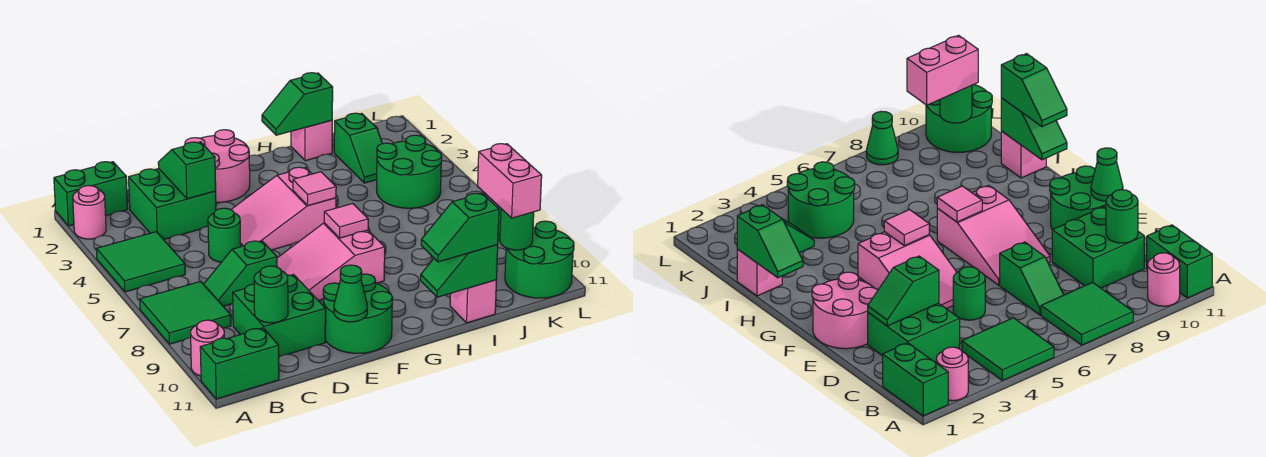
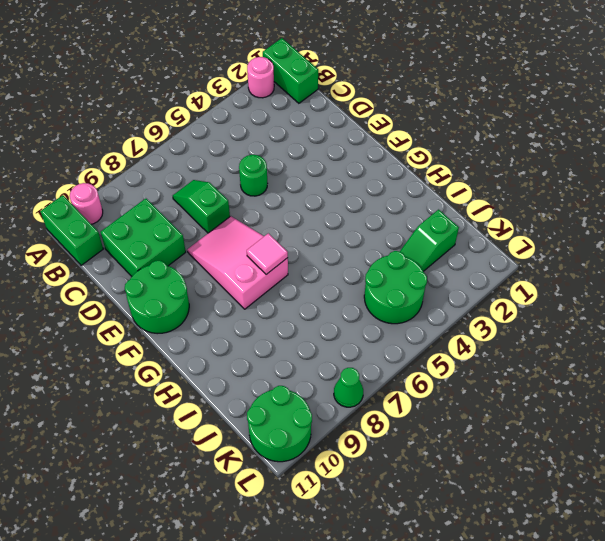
none -> green tile A4:B5 level 1
none -> green tile A7:B8 level 1
none -> green brick C2:D3 level 1
none -> pink round brick E1:F2 level 1

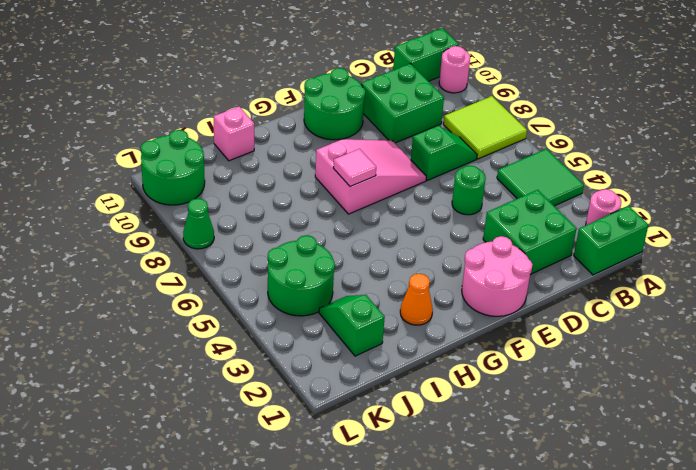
lime tile A7:B8 level 1 -> green tile A7:B8 level 1
orange cone H2 level 1 -> none
none -> pink slope E4:G5 level 1 top G
none -> pink brick I1 level 1
none -> green round brick C10 level 2
none -> green slope D2:D3 level 2 top 3

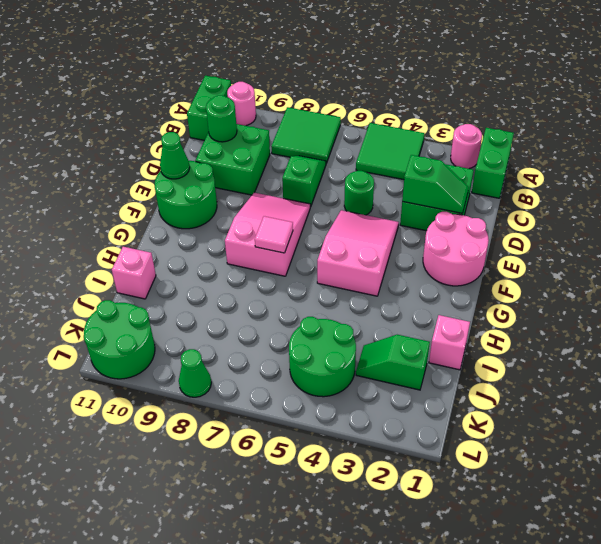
none -> pink tile G5 level 2
none -> green slope H1:I1 level 2 top I
none -> green slope H11:I11 level 2 top I
none -> green round brick K10 level 2

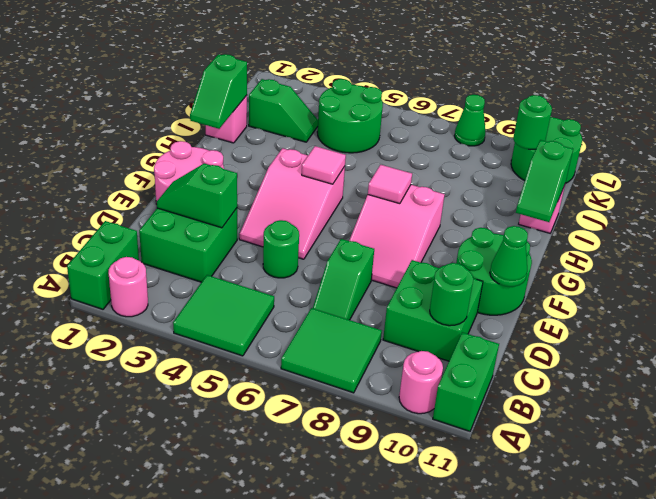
none -> green slope H11:I11 level 3 top I
none -> pink brick K9:K10 level 3

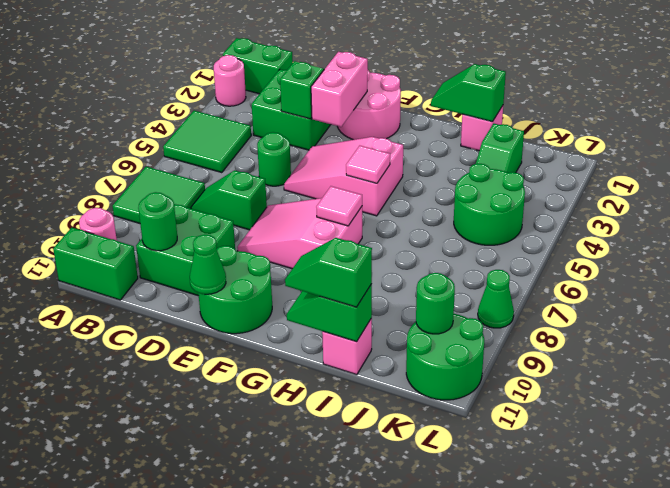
pink brick E2:E3 level 2 -> pink brick K9:K10 level 3

